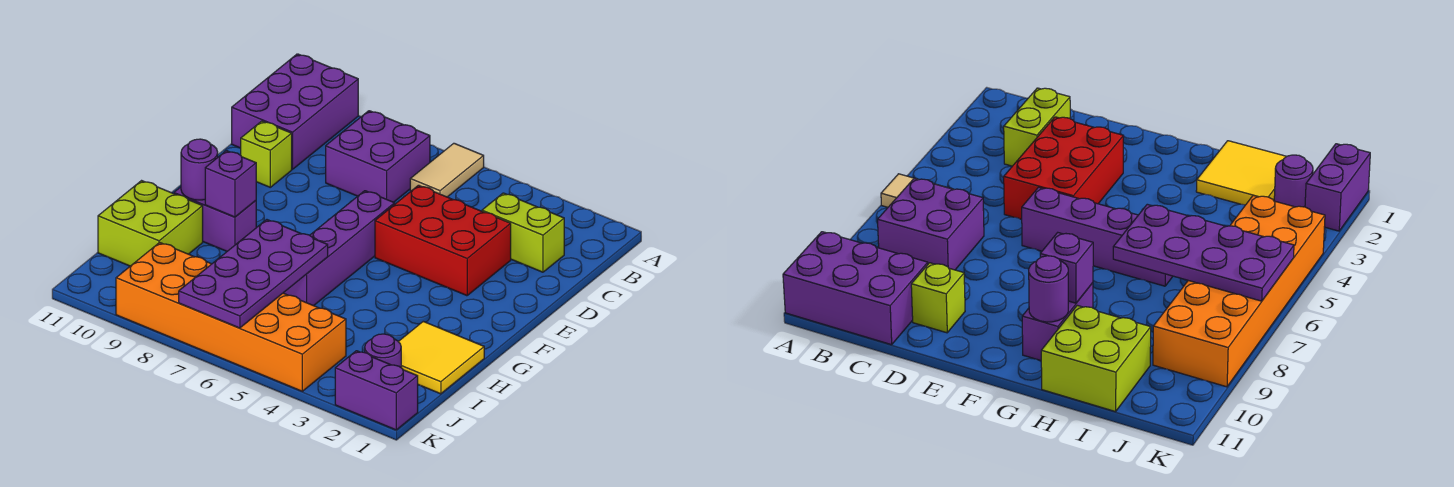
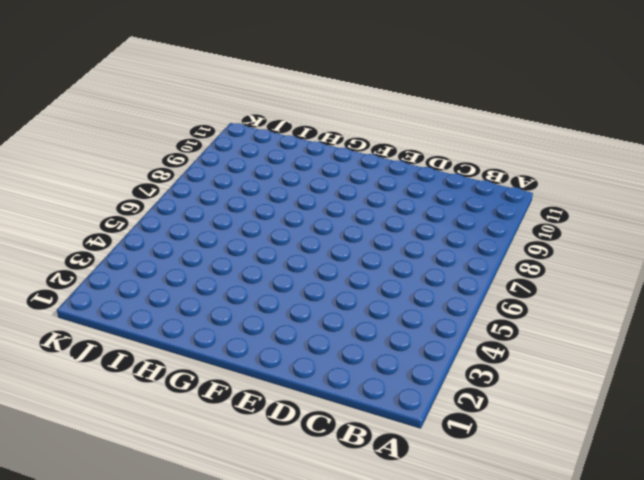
none -> tan tile A6:B6 level 1
none -> purple brick A10:C11 level 1
none -> purple brick B7:C8 level 1

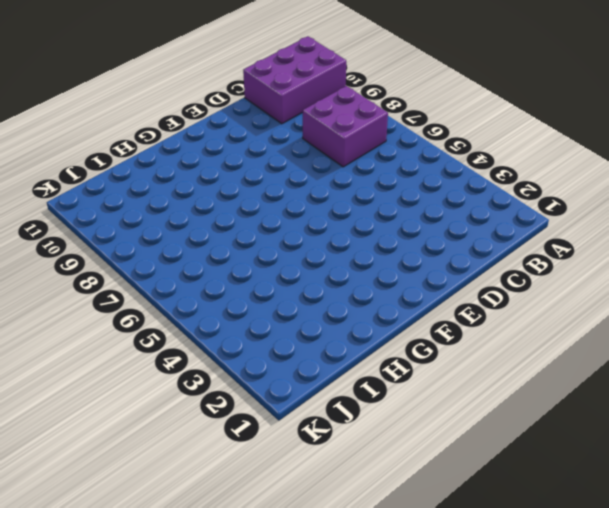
none -> tan tile A6:B6 level 1
none -> lime brick C2:C3 level 1
none -> red brick D3:E5 level 1

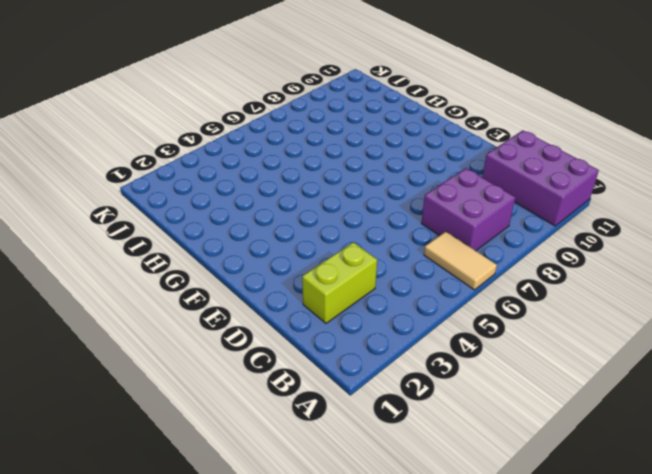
none -> red brick D3:E5 level 1
none -> lime brick D10 level 1
none -> purple brick E6:H6 level 1

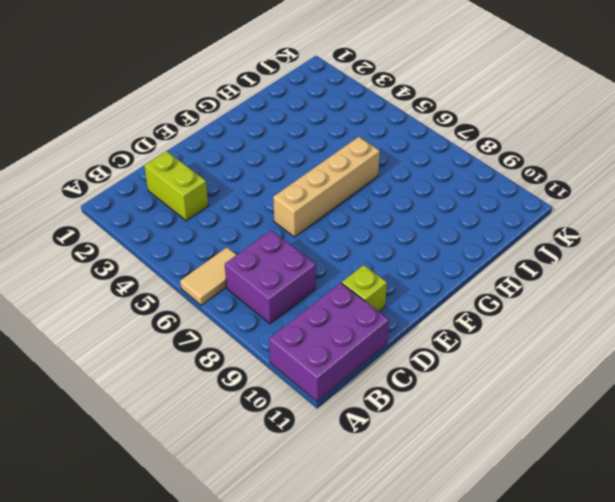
tan brick E6:H6 level 1 -> purple brick E6:H6 level 1
none -> red brick D3:E5 level 1
none -> purple brick G9:G10 level 1
none -> yellow tile H1:I2 level 1

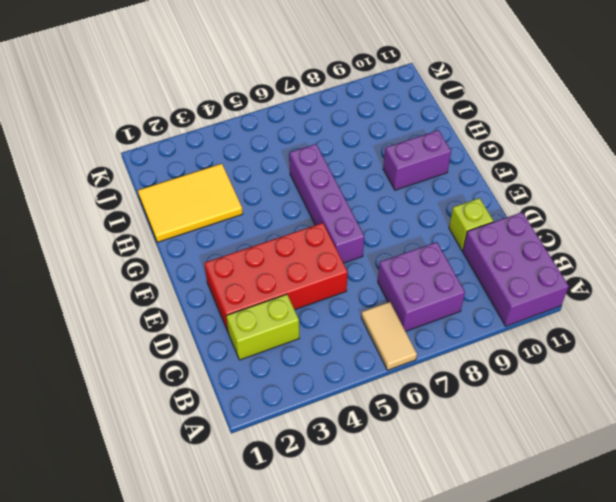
red brick D2:E5 level 1 -> red brick D3:E5 level 1
yellow tile H1:I3 level 1 -> yellow tile H1:I2 level 1
none -> lime brick H10:I11 level 1
none -> purple round brick J2 level 1
none -> orange brick J4:K9 level 1

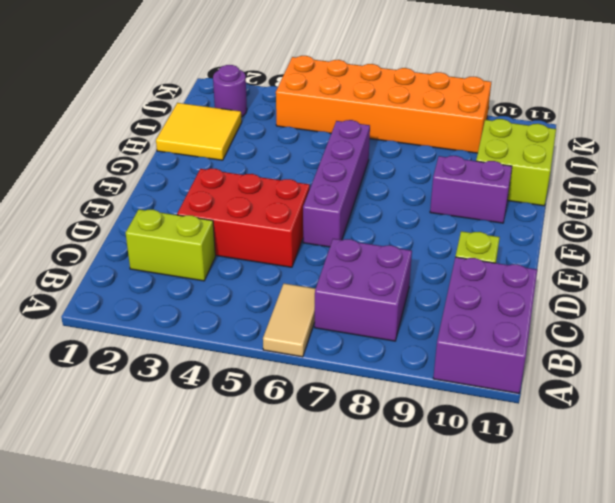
none -> purple brick K1:K2 level 1
none -> purple brick G9 level 2
none -> purple round brick G10 level 2

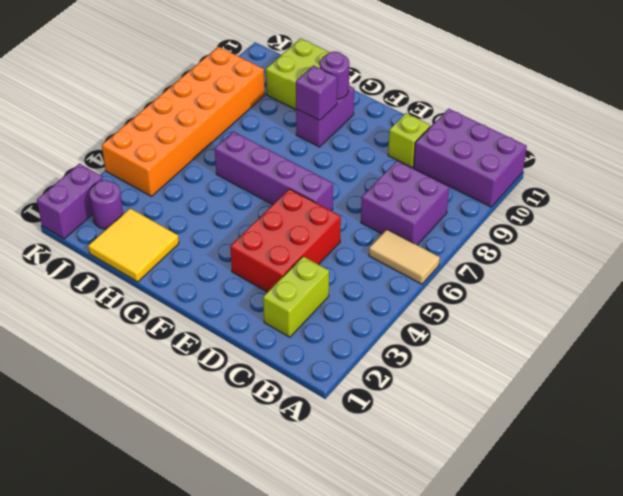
none -> purple plate H6:K7 level 2

